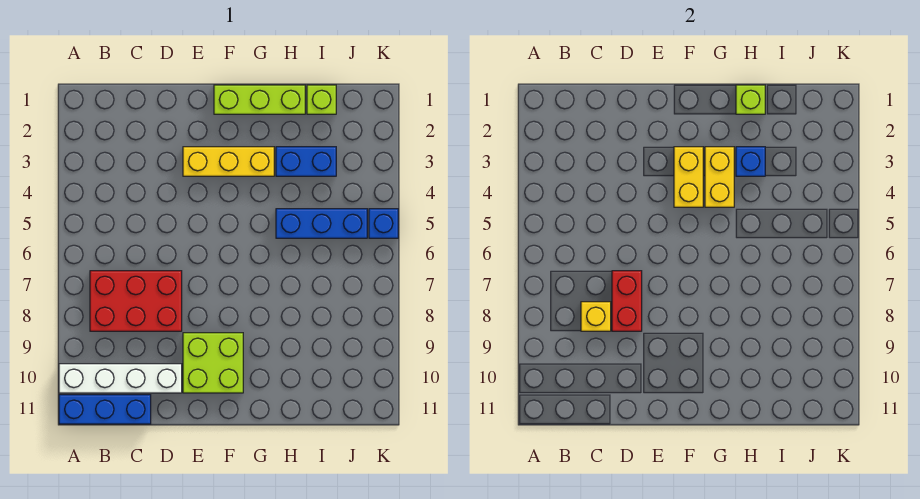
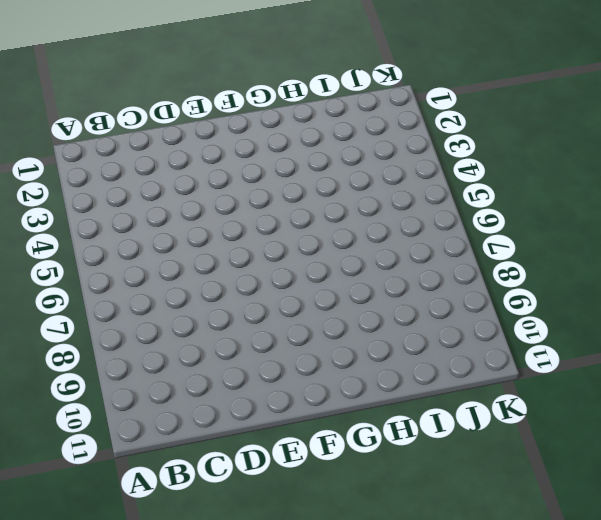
none -> white brick A10:D10 level 1
none -> blue brick A11:C11 level 1
none -> red brick B7:D8 level 1

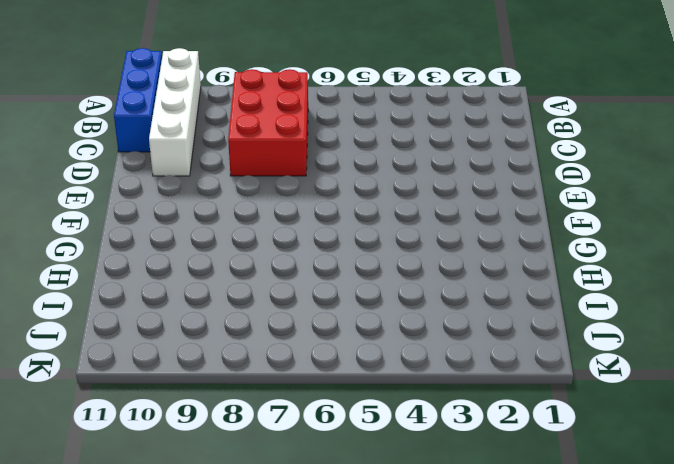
none -> yellow brick E3:G3 level 1
none -> lime brick E9:F10 level 1
none -> lime brick F1:H1 level 1

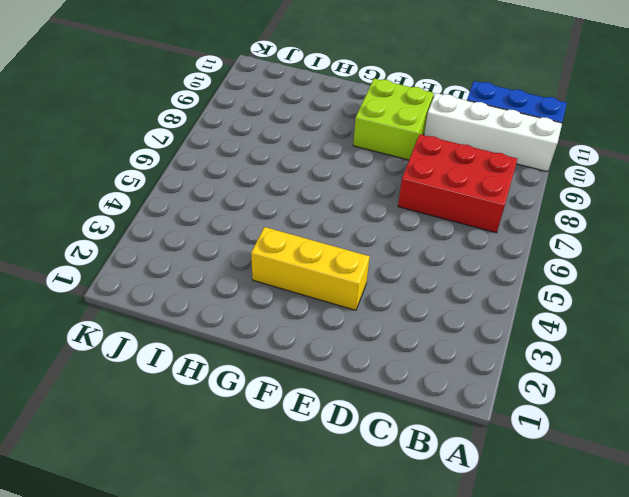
none -> lime brick F1:H1 level 1
none -> blue brick H3:I3 level 1
none -> blue brick H5:J5 level 1

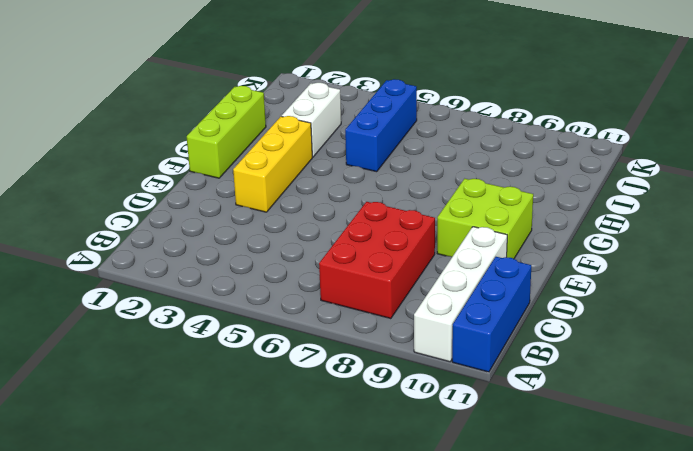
white brick H3:I3 level 1 -> blue brick H3:I3 level 1
none -> lime brick I1 level 1
none -> blue brick K5 level 1
none -> yellow brick C8 level 2

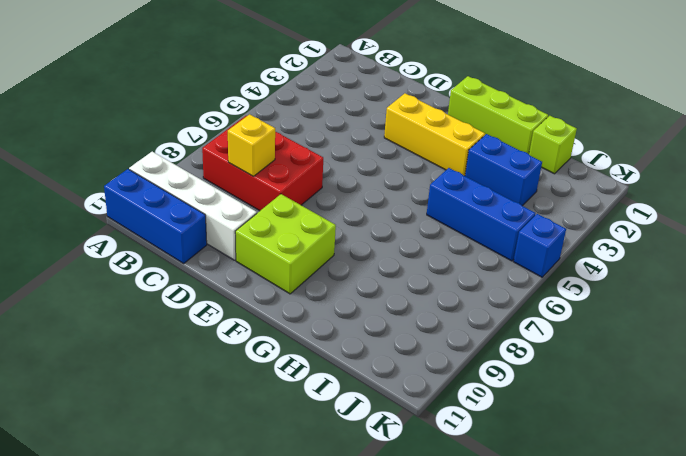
none -> red brick D7:D8 level 2
none -> yellow brick F3:F4 level 2
none -> yellow brick G3:G4 level 2

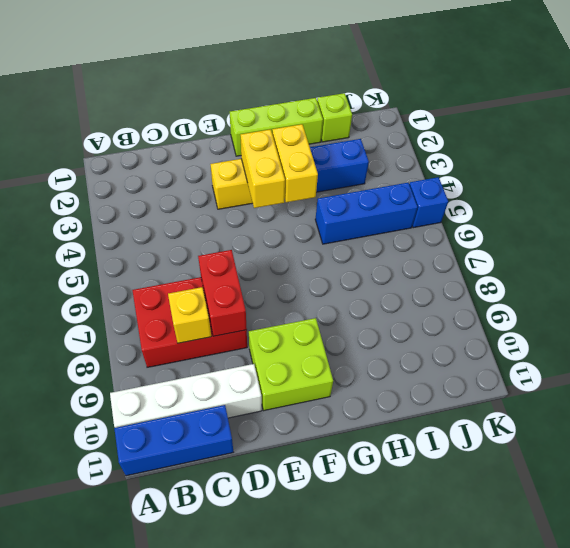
none -> lime brick H1 level 2
none -> blue brick H3 level 2

